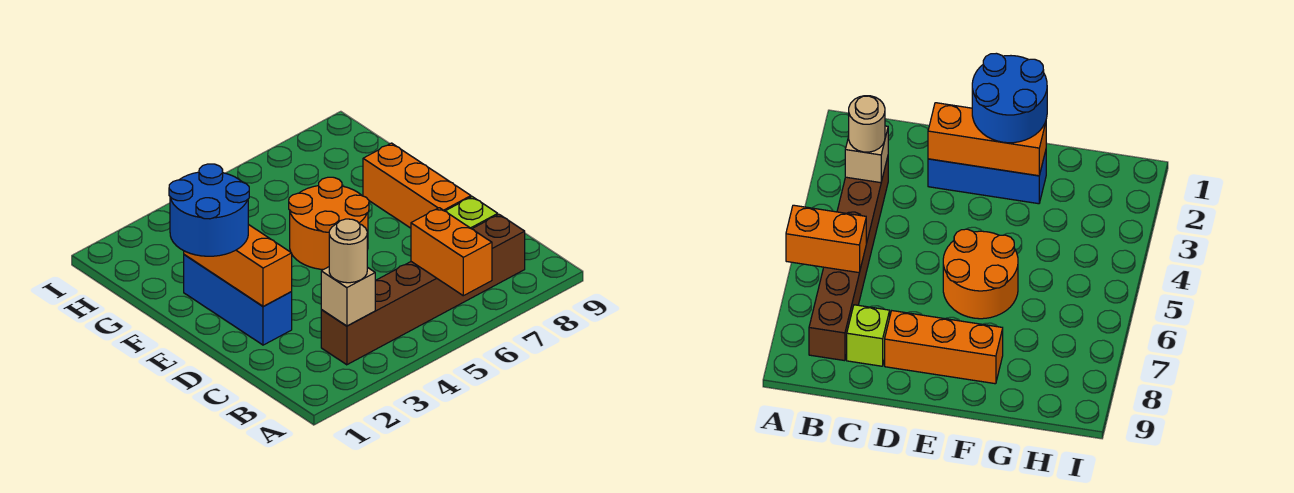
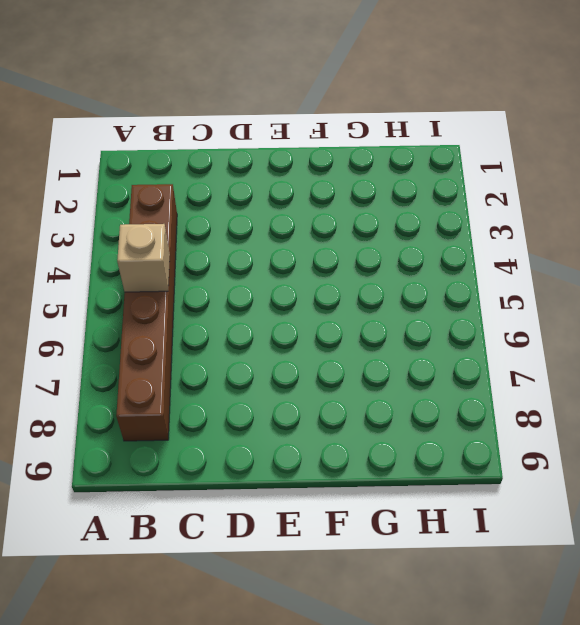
tan brick B5 level 2 -> tan brick B3 level 2
none -> lime brick C8 level 1
none -> blue brick D2:F2 level 1

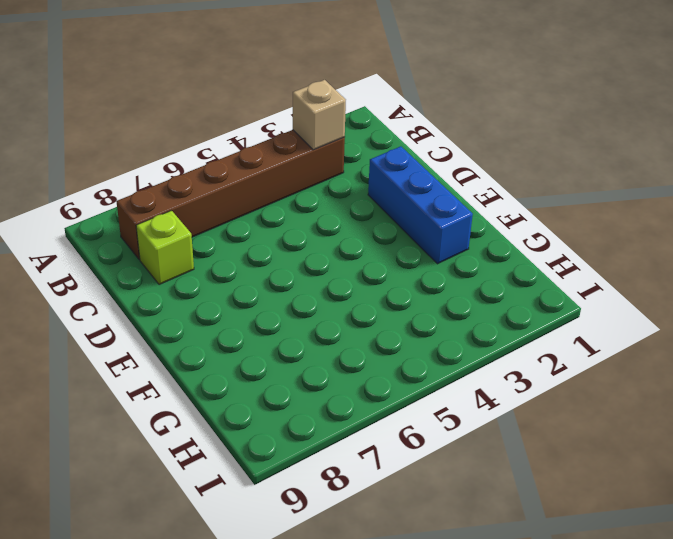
none -> orange brick D8:F8 level 1
none -> orange round brick E5:F6 level 1

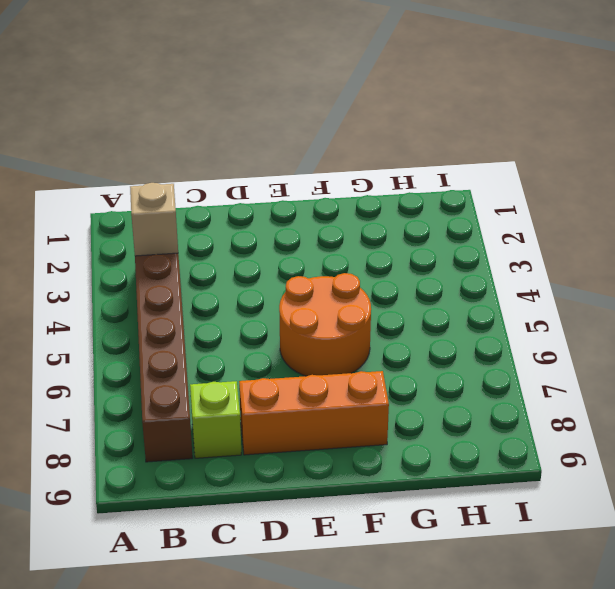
none -> blue brick D2:F2 level 1
none -> orange brick A6:B6 level 2

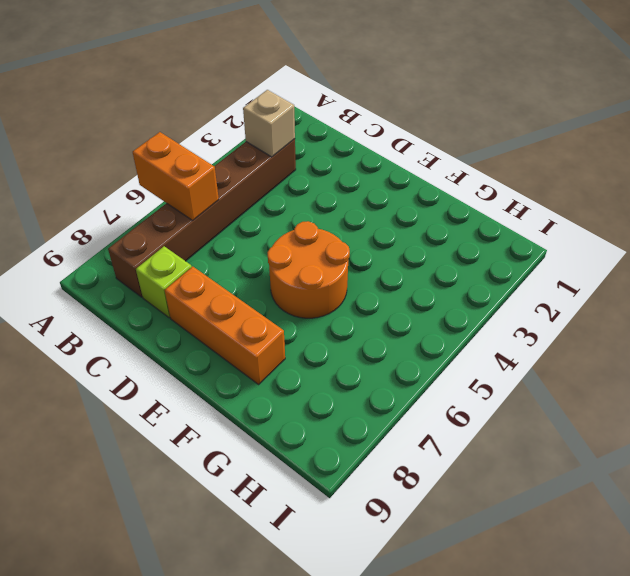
none -> blue brick D2:F2 level 1
none -> orange brick D2:F2 level 2

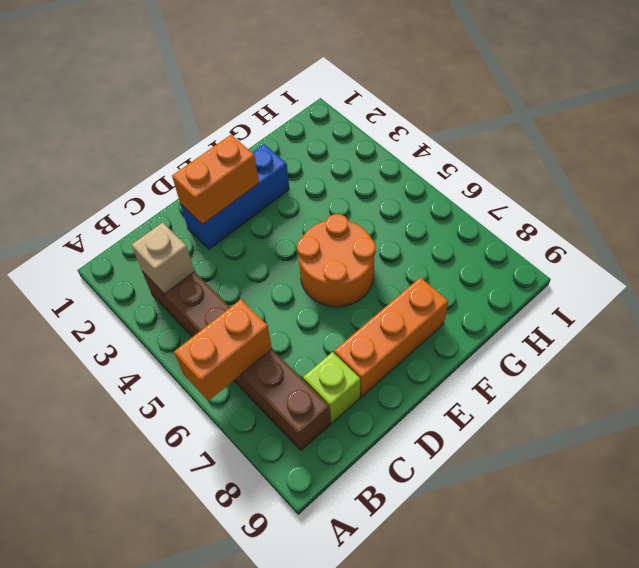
orange brick D2:E2 level 2 -> orange brick D2:F2 level 2
none -> tan round brick B3 level 3
none -> blue round brick E1:F2 level 3

